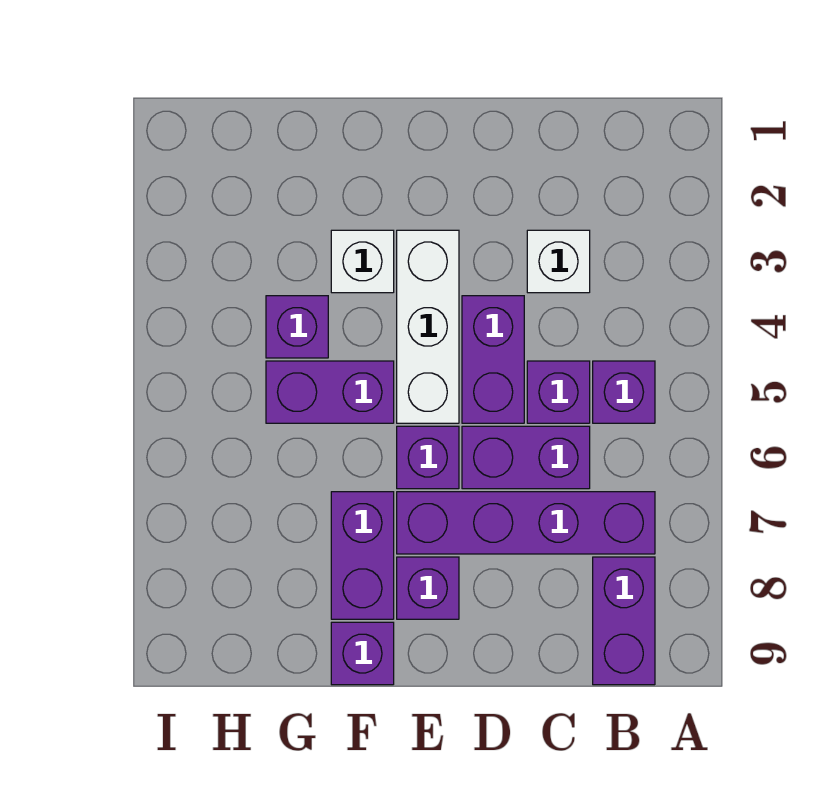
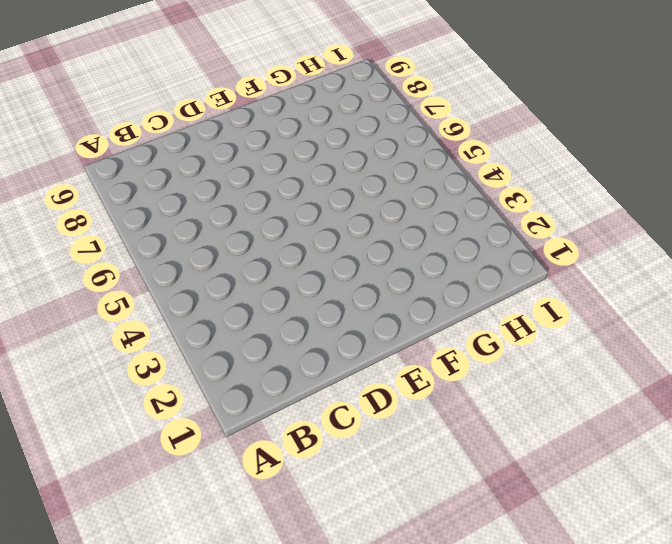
none -> purple brick B5 level 1
none -> purple brick B7:E7 level 1
none -> purple brick B8:B9 level 1

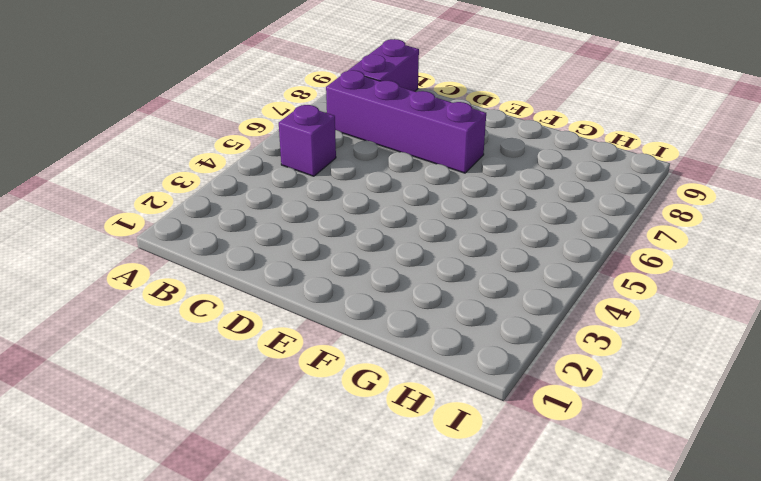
none -> white brick C3 level 1
none -> purple brick C5 level 1
none -> purple brick C6:D6 level 1

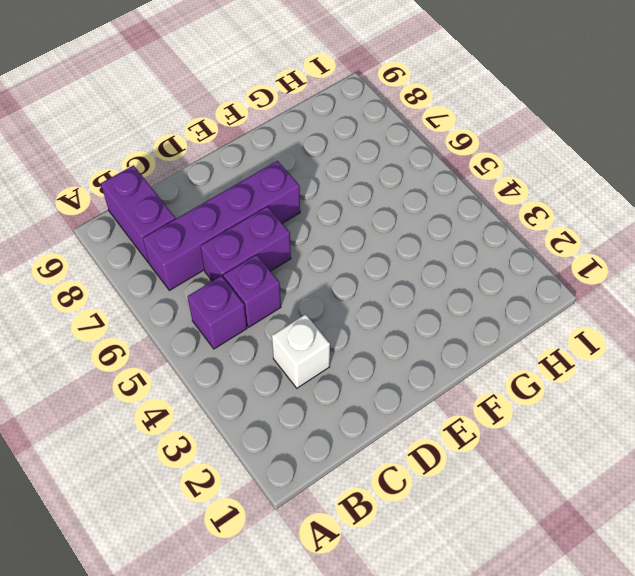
none -> purple brick D4:D5 level 1
none -> white brick E3:E5 level 1
none -> purple brick E6 level 1

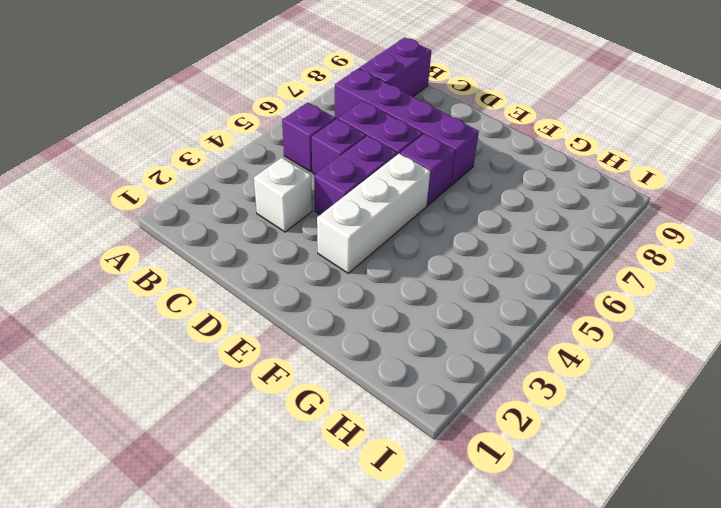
none -> purple brick E8 level 1
none -> white brick F3 level 1
none -> purple brick F5:G5 level 1

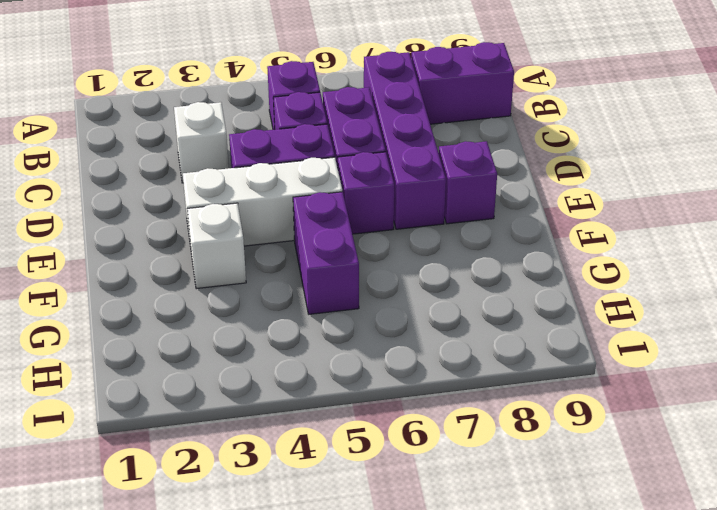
none -> purple brick F7:F8 level 1
none -> purple brick F9 level 1
none -> purple brick G4 level 1

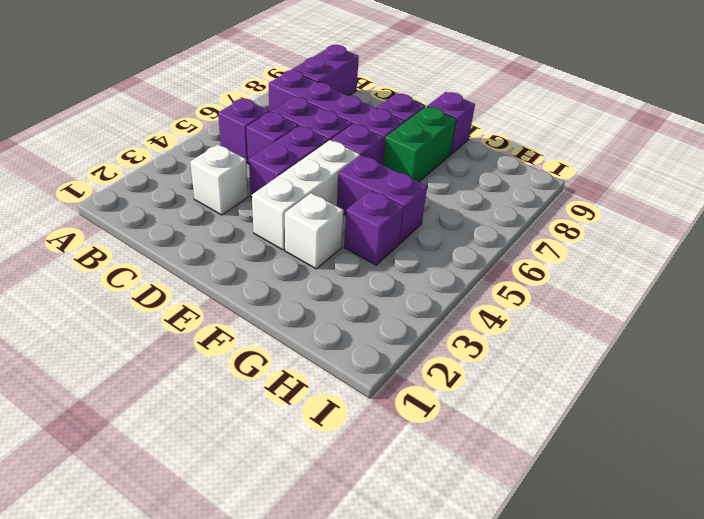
green brick F7:F8 level 1 -> purple brick F7:F8 level 1

